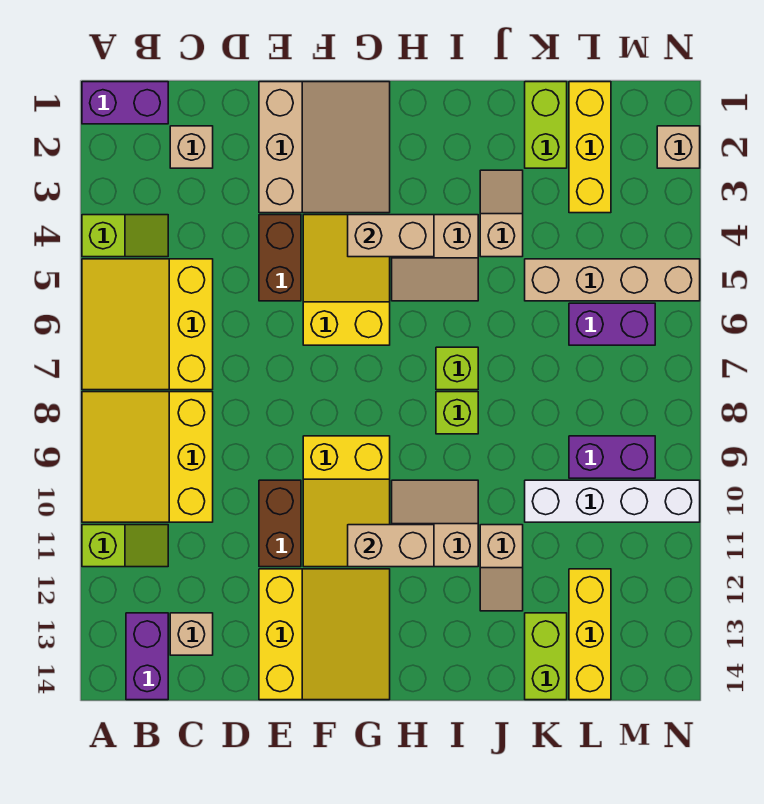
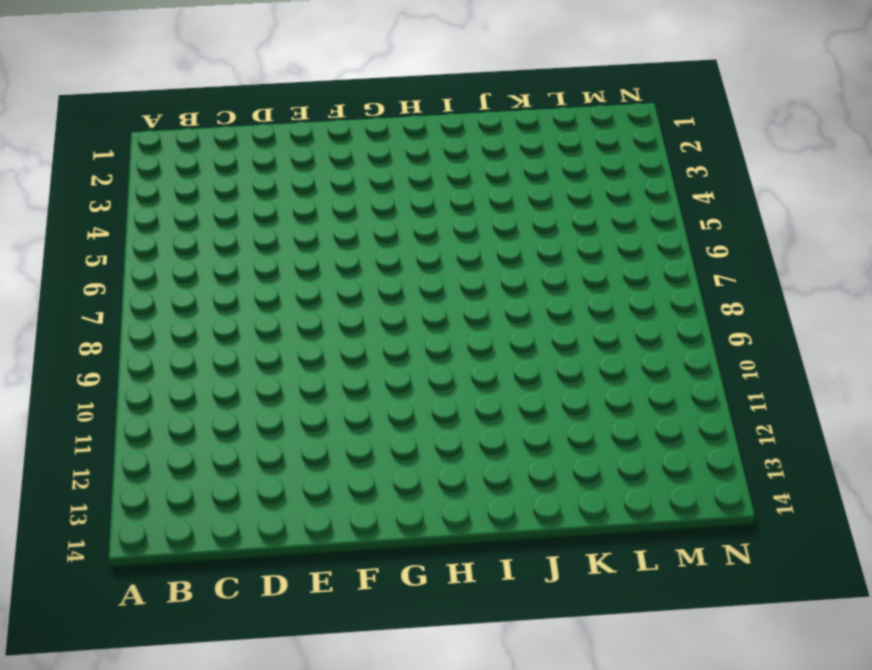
none -> purple brick A1:B1 level 1
none -> lime slope A4:B4 level 1 top A
none -> yellow slope A5:C7 level 1 top C
none -> yellow slope A8:C10 level 1 top C

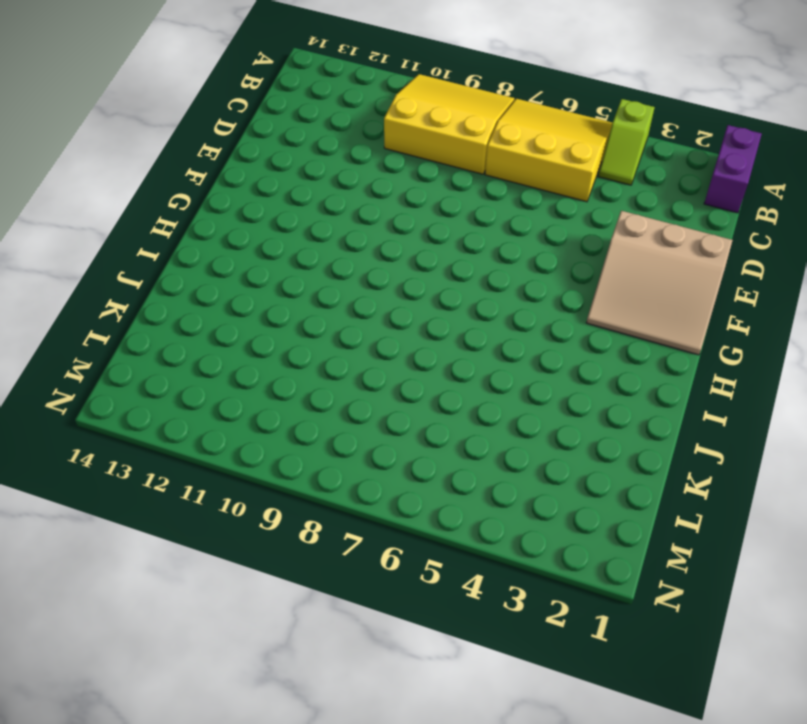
none -> lime slope A11:B11 level 1 top A
none -> purple brick B13:B14 level 1
none -> tan brick C2 level 1
none -> tan brick C13 level 1

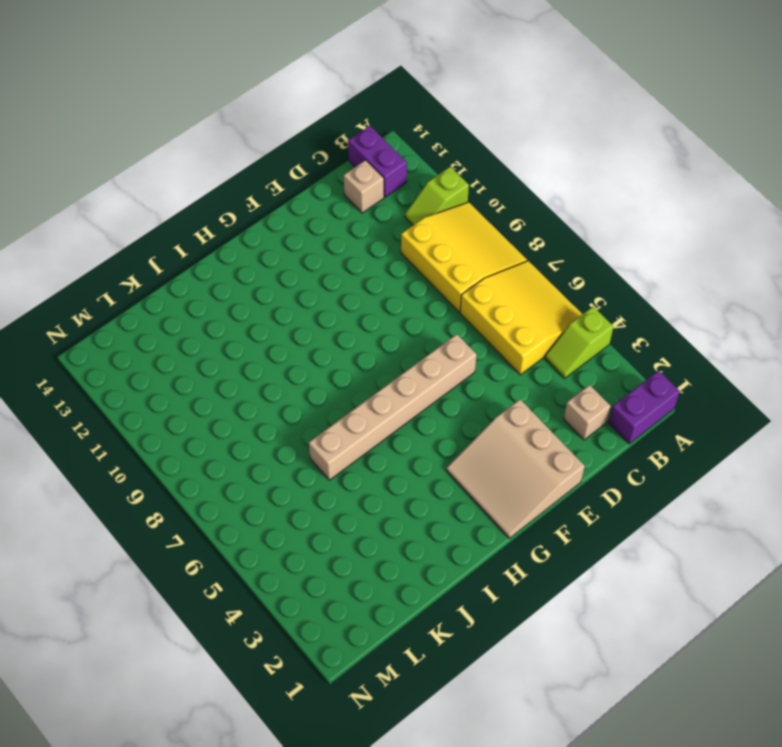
tan brick E6:J6 level 1 -> yellow slope F4:G6 level 1 top 6
none -> brown brick E4:E5 level 1
none -> brown brick E10:E11 level 1
none -> yellow slope E12:G14 level 1 top E
none -> yellow slope F9:G11 level 1 top 9

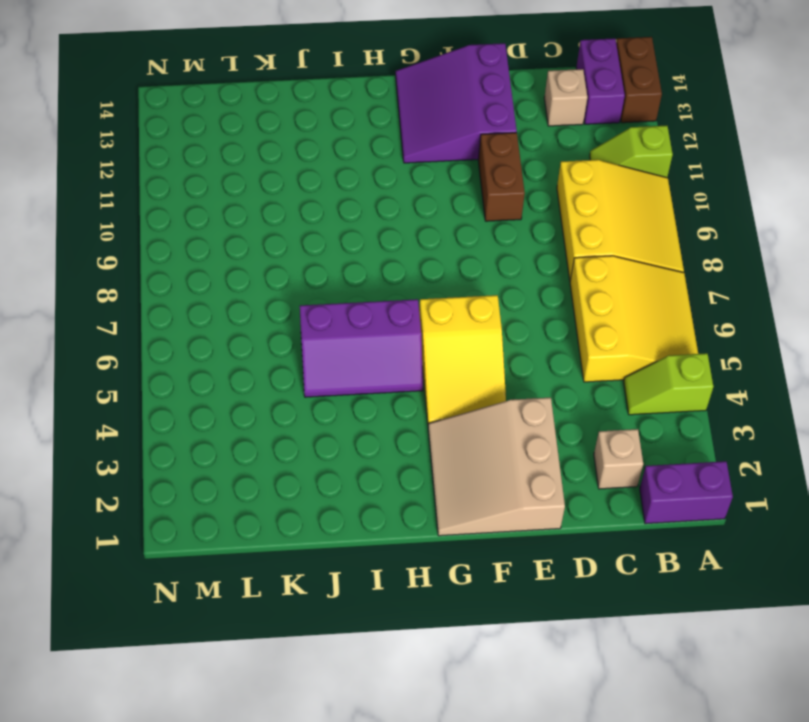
brown brick A13:A14 level 1 -> brown brick E4:E5 level 1
purple slope E12:G14 level 1 top E -> yellow slope E12:G14 level 1 top E
purple slope H5:J6 level 1 top 6 -> tan slope H4:I5 level 1 top 4
none -> yellow slope F9:G11 level 1 top 9
none -> tan slope H10:I11 level 1 top 11
none -> lime brick I7 level 1
none -> lime brick I8 level 1

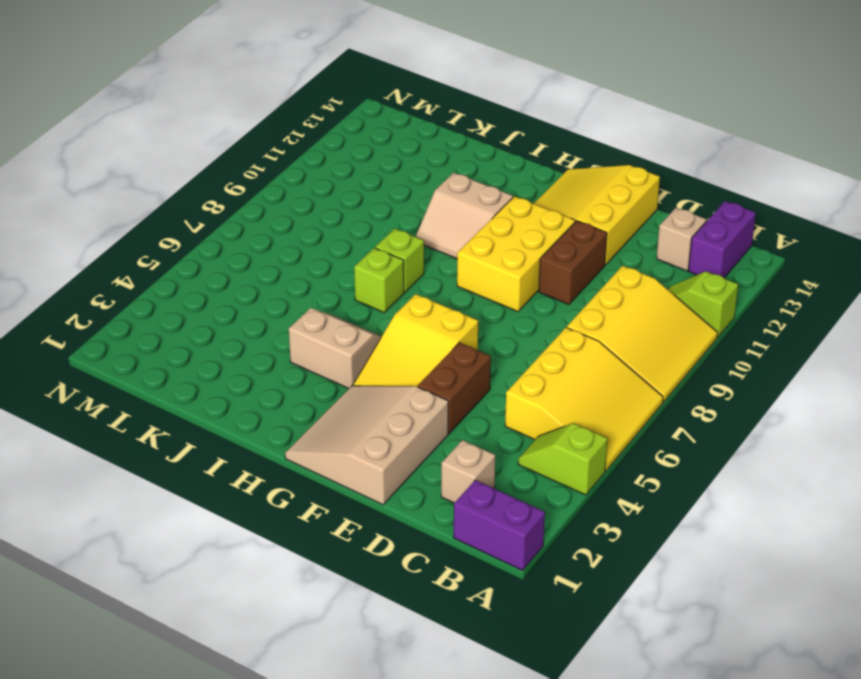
yellow brick F9:G11 level 1 -> yellow slope F9:G11 level 1 top 9
none -> tan slope J3:J4 level 1 top 4
none -> tan slope J11:J12 level 1 top 11
none -> lime brick K1:K2 level 1
none -> tan brick K5:N5 level 1

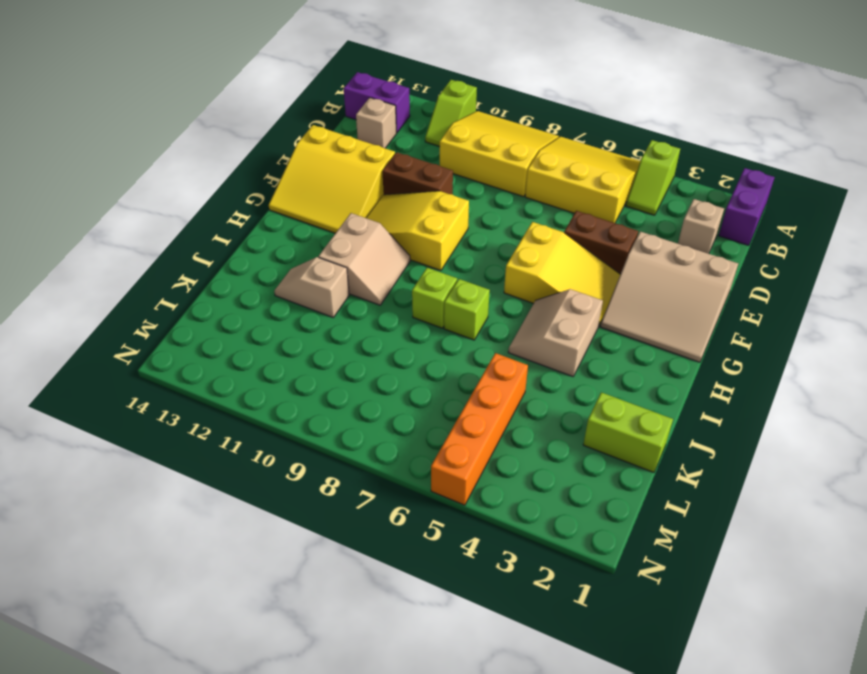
orange brick K5:N5 level 1 -> tan brick K5:N5 level 1
none -> tan slope J3:J4 level 1 top 4
none -> white brick K10:N10 level 1
none -> lime brick K13:K14 level 1
none -> yellow brick L1:L3 level 1

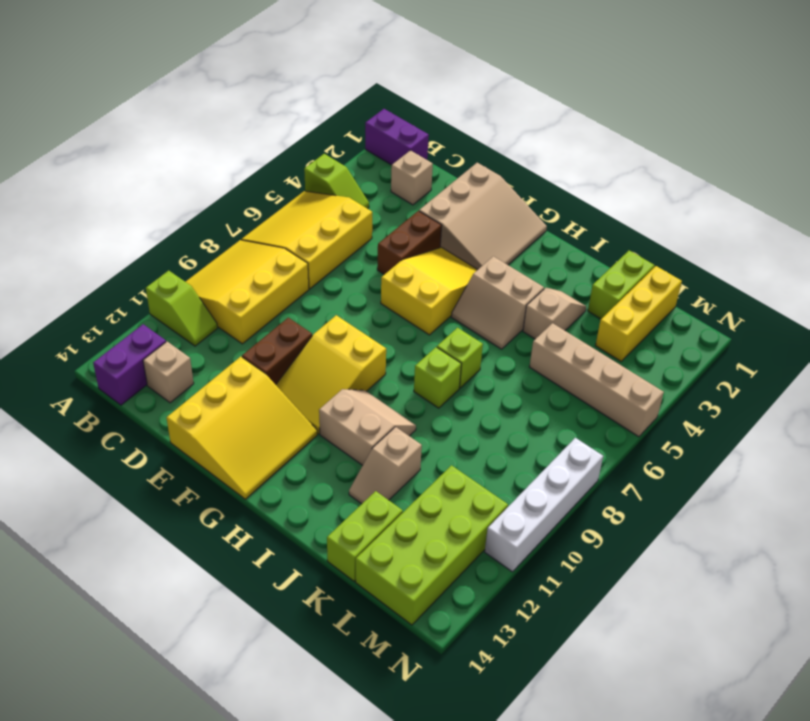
lime brick L11:M14 level 1 -> yellow brick L12:L14 level 1
white brick N8:N11 level 1 -> white brick K10:N10 level 1
none -> purple brick L6:M6 level 1
none -> purple brick L9:M9 level 1
none -> tan brick N2 level 1
none -> tan brick G4:H4 level 2

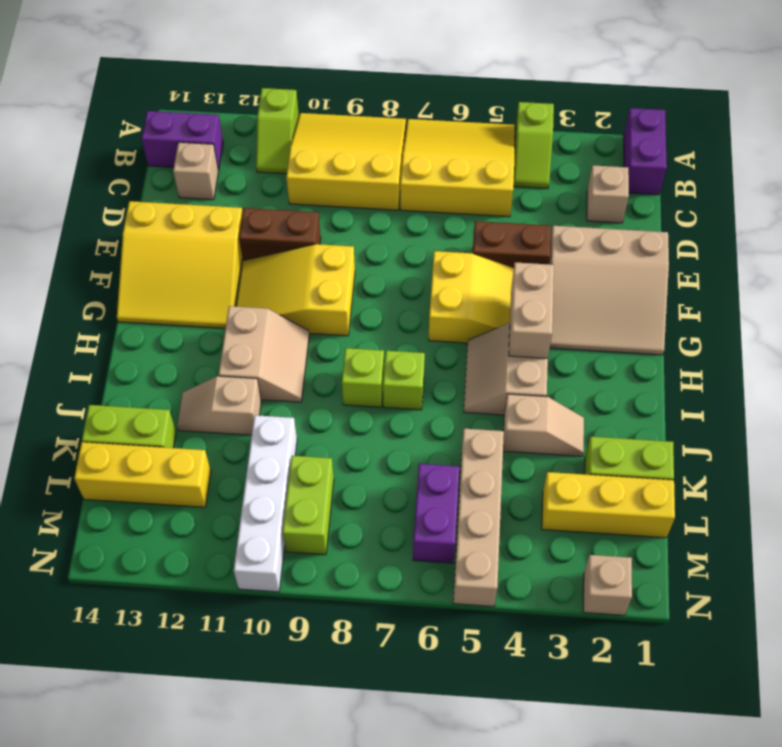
lime brick L9:M9 level 1 -> purple brick L9:M9 level 1
none -> tan brick G11:H11 level 2

